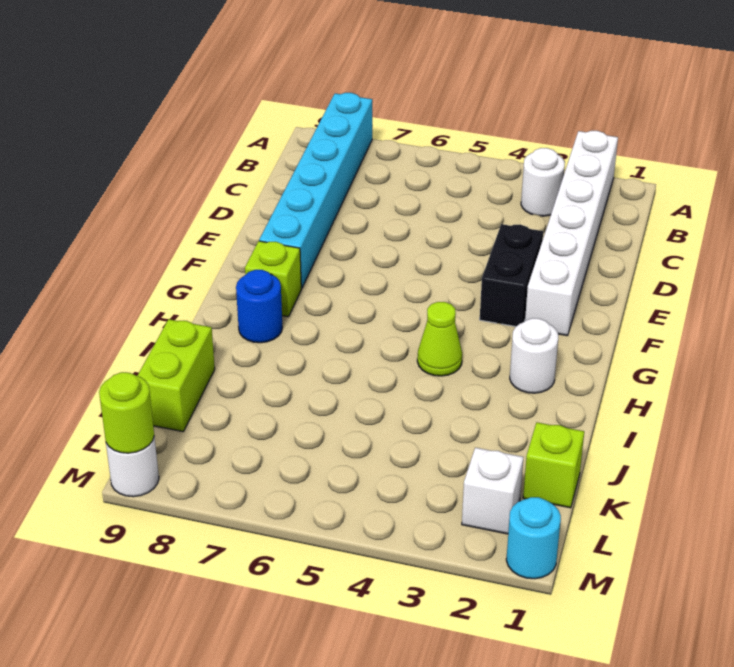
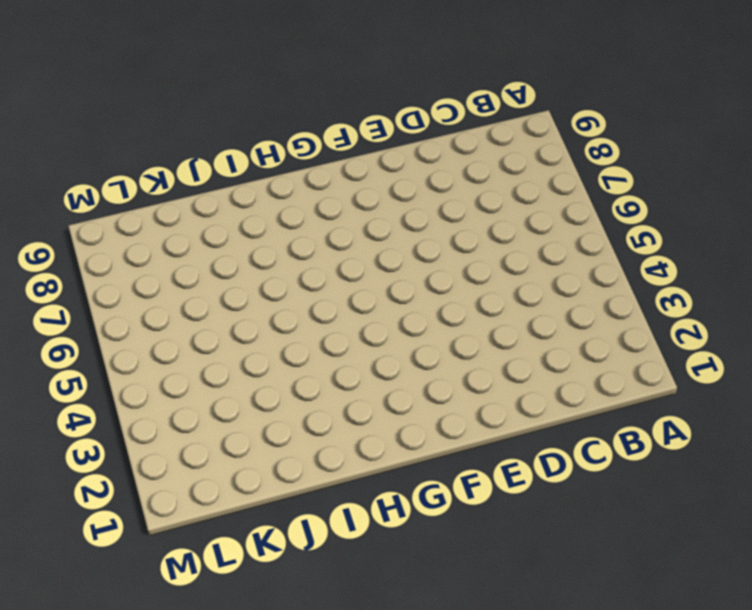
none -> white brick A2:F2 level 1
none -> cyan brick A8:F8 level 1
none -> white round brick B3 level 1

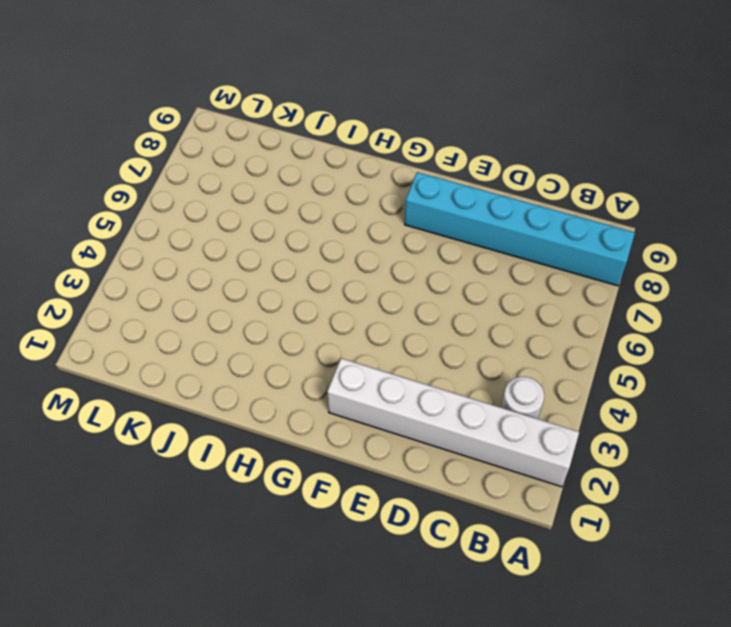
none -> black brick E3:F3 level 1
none -> lime brick G8 level 1
none -> white round brick H2 level 1

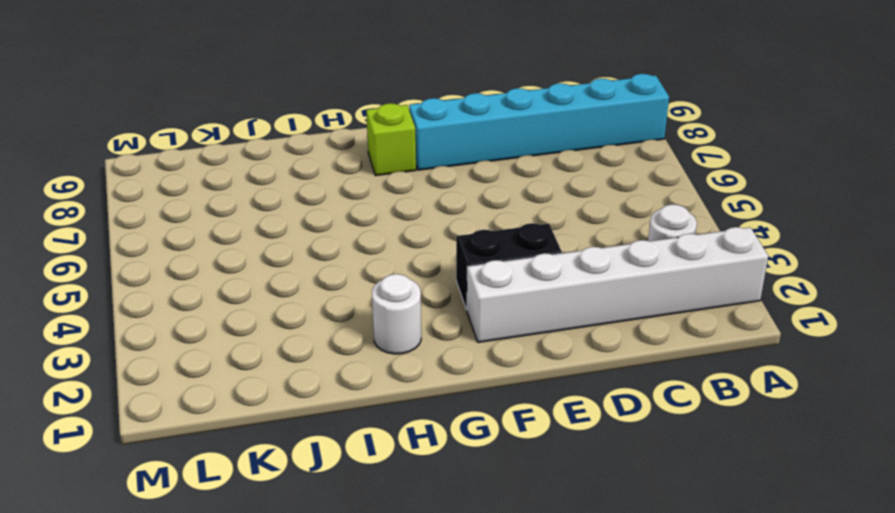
none -> lime cone H4 level 1
none -> blue round brick H8 level 1
none -> lime brick J9:K9 level 1

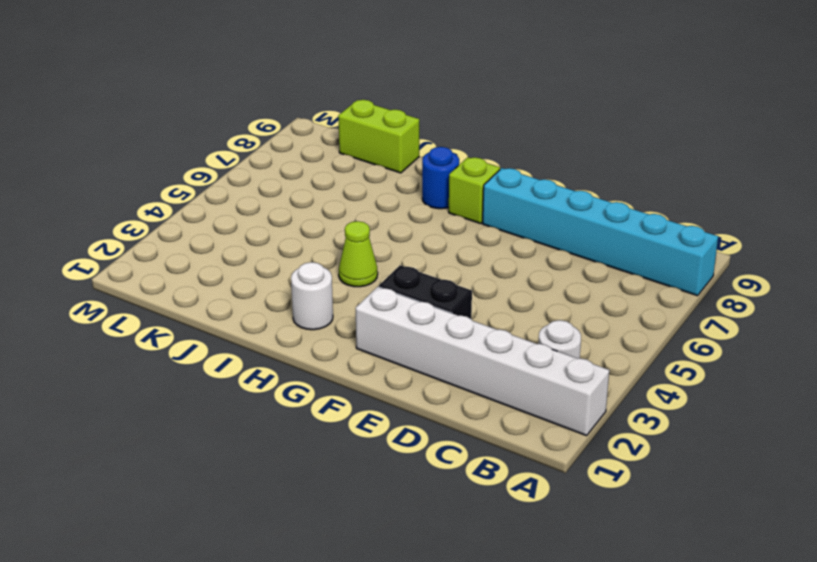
none -> lime brick K1 level 1
none -> white brick L2 level 1
none -> cyan round brick M1 level 1

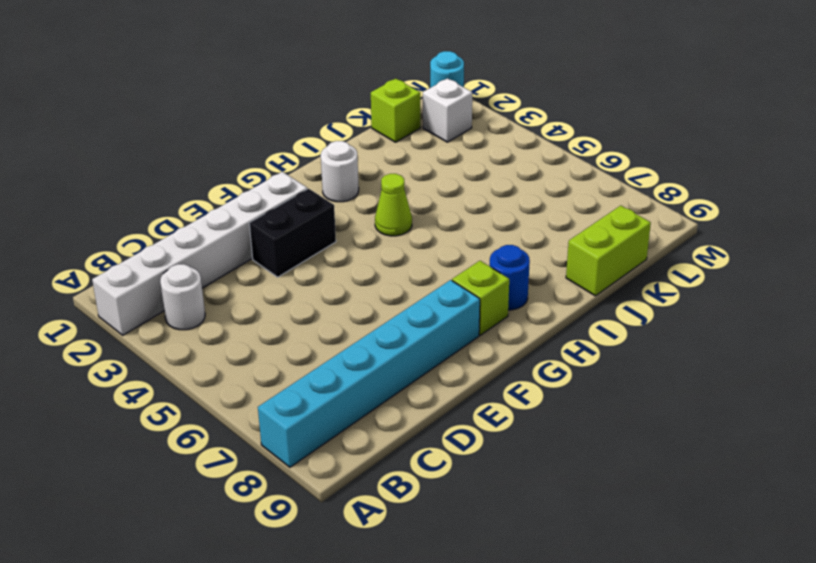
none -> white round brick M9 level 1
none -> lime round brick M9 level 2

